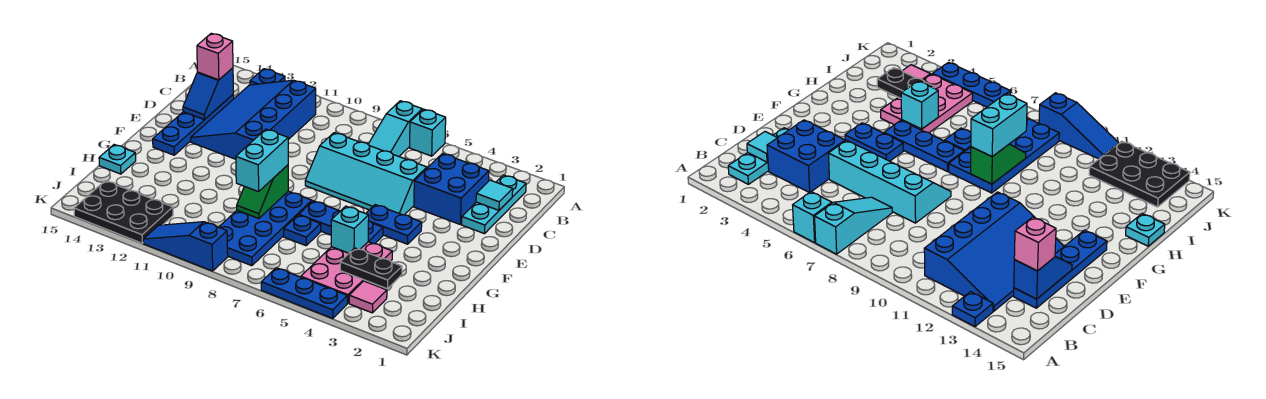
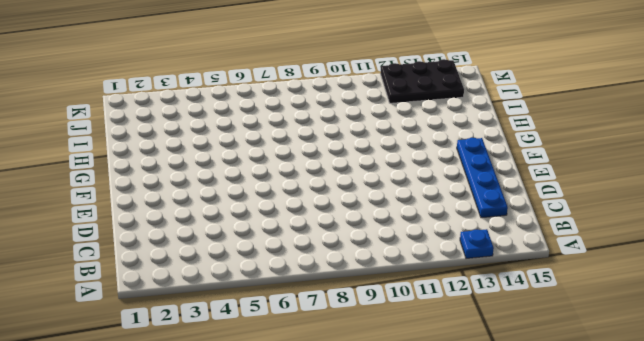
none -> cyan brick A6 level 1
none -> cyan slope A7:C7 level 1 top A
none -> cyan plate B2:D2 level 1

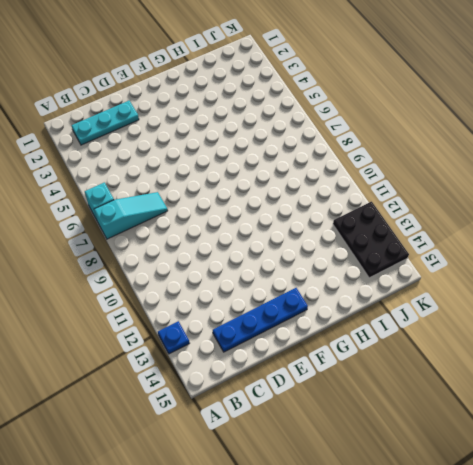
none -> blue slope B11:E13 level 1 top 11
none -> blue brick C3:D4 level 1
none -> cyan slope D5:E8 level 1 top D

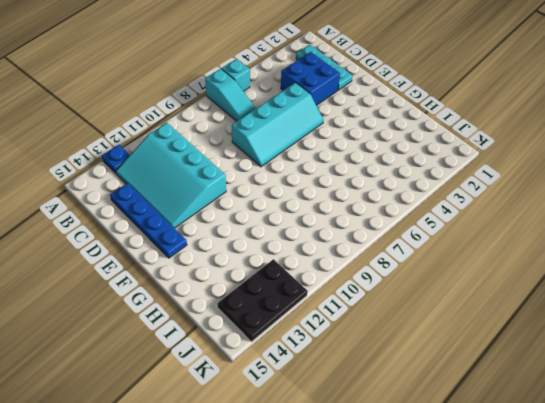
cyan slope B11:E13 level 1 top 11 -> blue slope B11:E13 level 1 top 11
none -> blue plate F4:F5 level 1
none -> blue plate G5:G7 level 1
none -> blue plate G8:J9 level 1

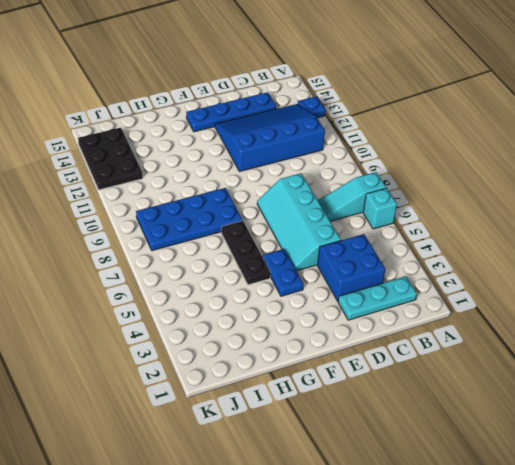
black plate G5:G7 level 1 -> blue plate G5:G7 level 1
none -> pink plate H4:J5 level 1
none -> blue plate H7 level 1
none -> cyan plate H15 level 1

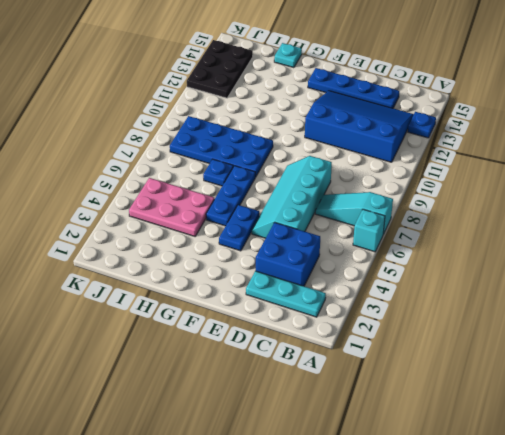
none -> pink tile J3 level 1
none -> blue plate K4:K6 level 1
none -> blue slope K9:K11 level 1 top 9

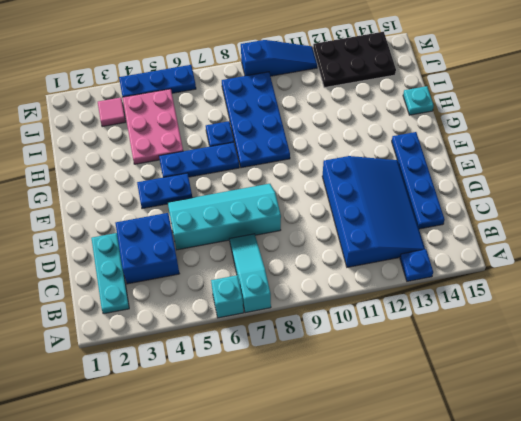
none -> cyan tile C2 level 2
none -> blue slope C14:D14 level 2 top C
none -> green slope G9:H9 level 2 top G

